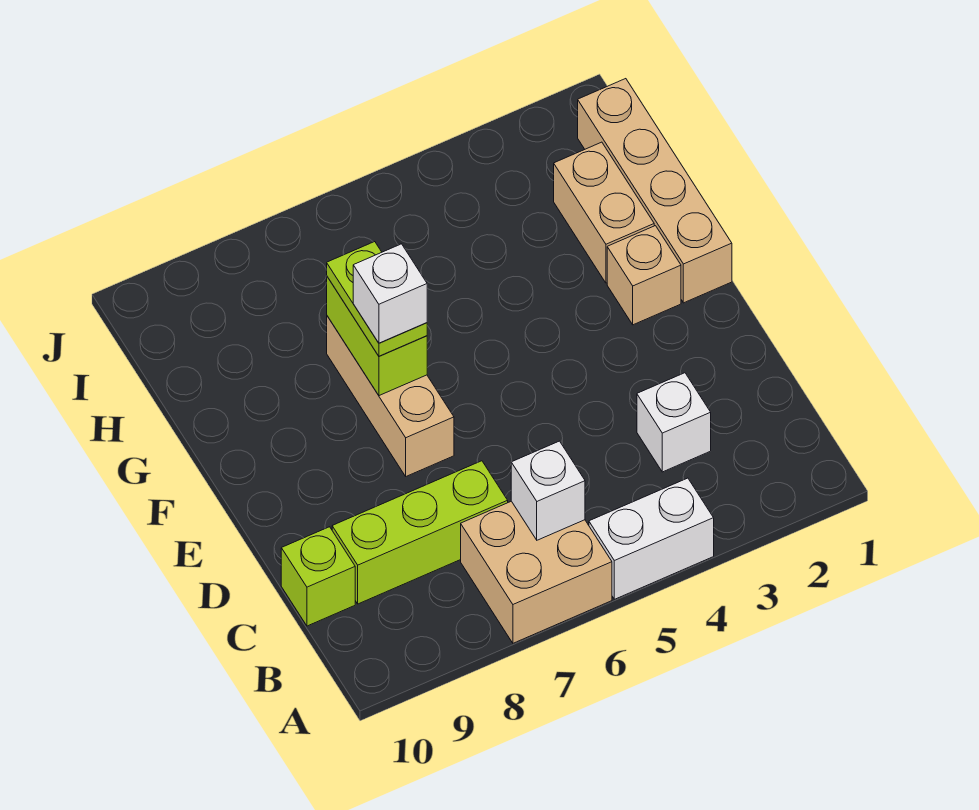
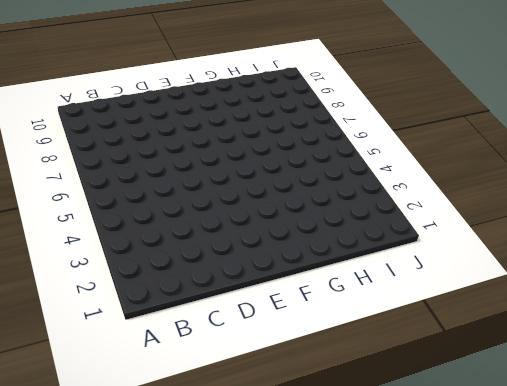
none -> white brick A4:A5 level 1
none -> tan brick A6:B7 level 1
none -> white brick C3 level 1

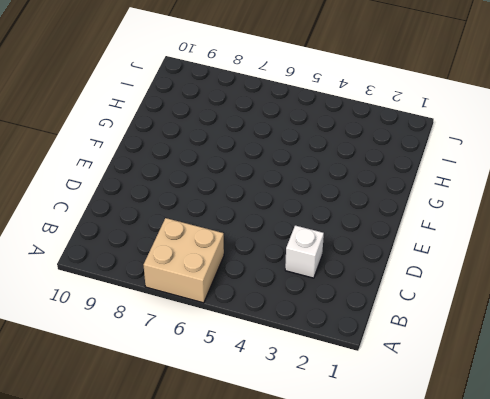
none -> white brick A4:A5 level 1
none -> lime brick C7:C9 level 1
none -> lime brick C10 level 1

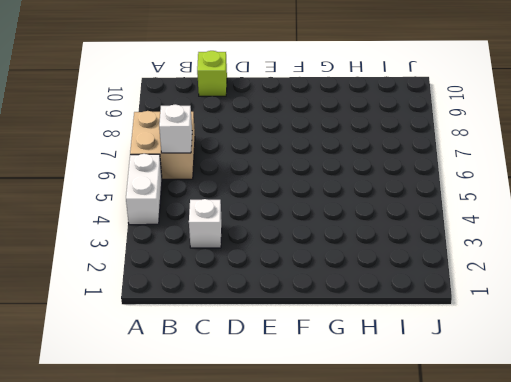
none -> lime brick C7:C9 level 1
none -> tan brick E7:G7 level 1
none -> tan brick F1:I1 level 1

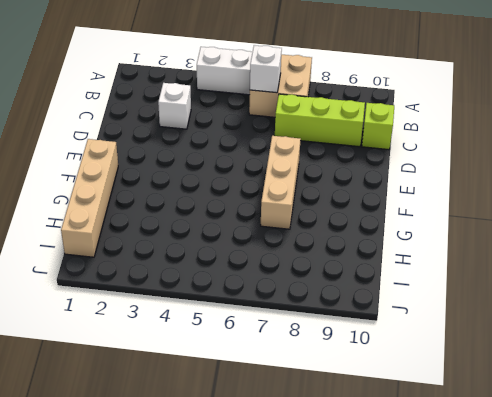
none -> tan brick F2 level 1
none -> tan brick G2:H2 level 1
none -> lime brick F7:G7 level 2

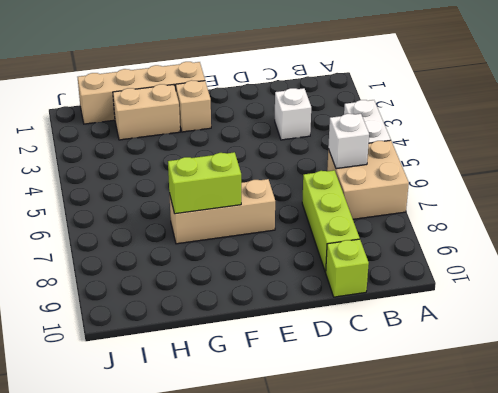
none -> lime plate F7:G7 level 3
none -> white brick F7 level 4

